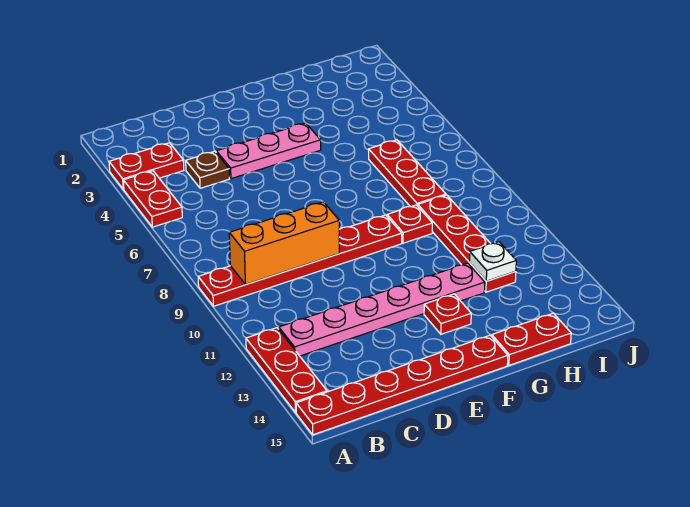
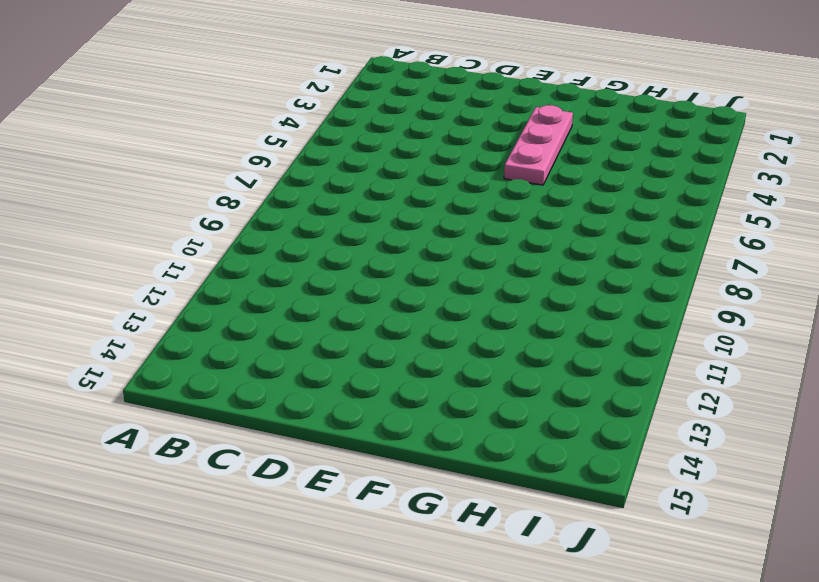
pink plate F3:F5 level 1 -> pink plate D4:F4 level 1
none -> red plate A3:B3 level 1
none -> red plate A4:A5 level 1
none -> red plate A9:F9 level 1

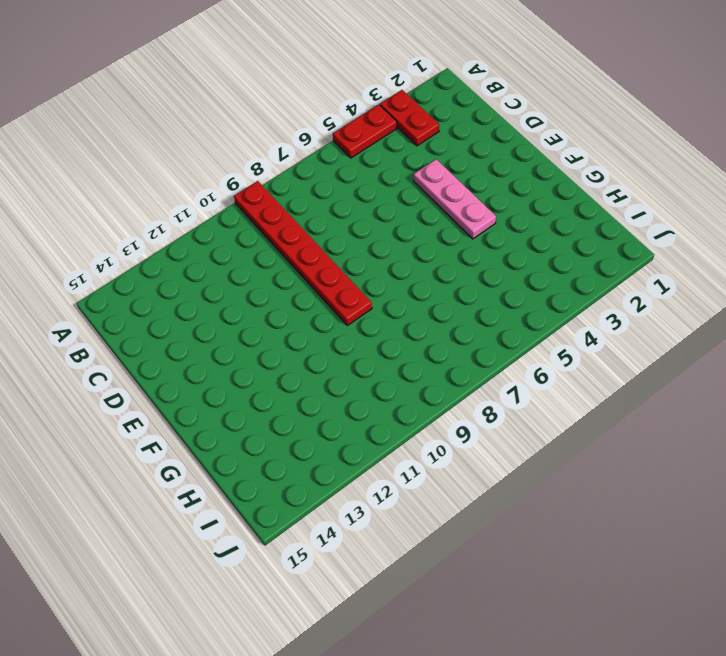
none -> red plate A12:A14 level 1
none -> red plate A15:F15 level 1
none -> pink plate B12:G12 level 1

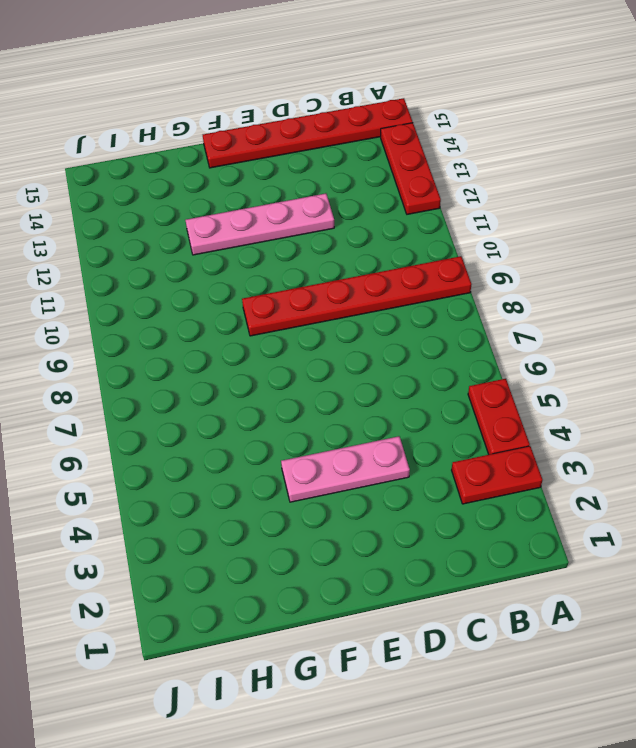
pink plate D12:G12 level 1 -> pink plate B12:G12 level 1
none -> brown plate C4 level 1
none -> red plate F13 level 1
none -> red plate G9 level 1

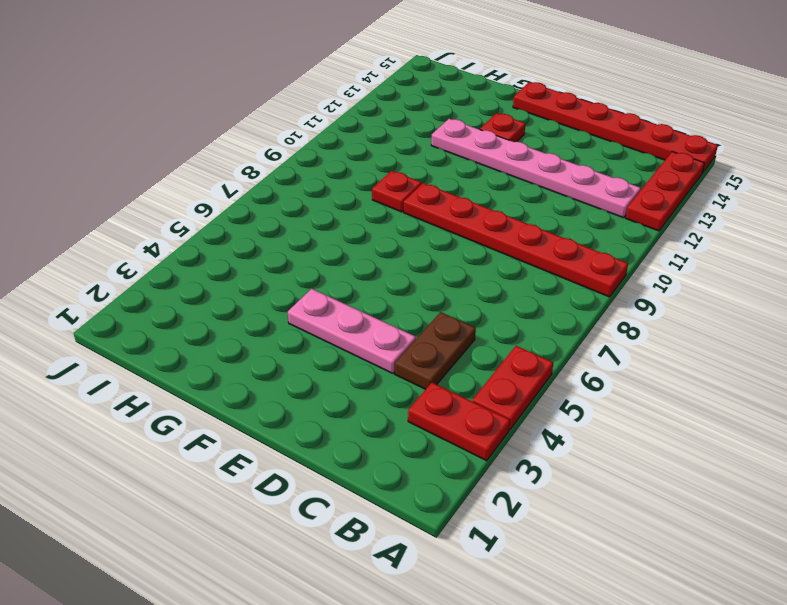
brown plate C4:C5 level 1 -> brown plate C4 level 1
none -> red plate G15:H15 level 1
none -> red plate H6:H8 level 1
none -> red plate H9:H12 level 1

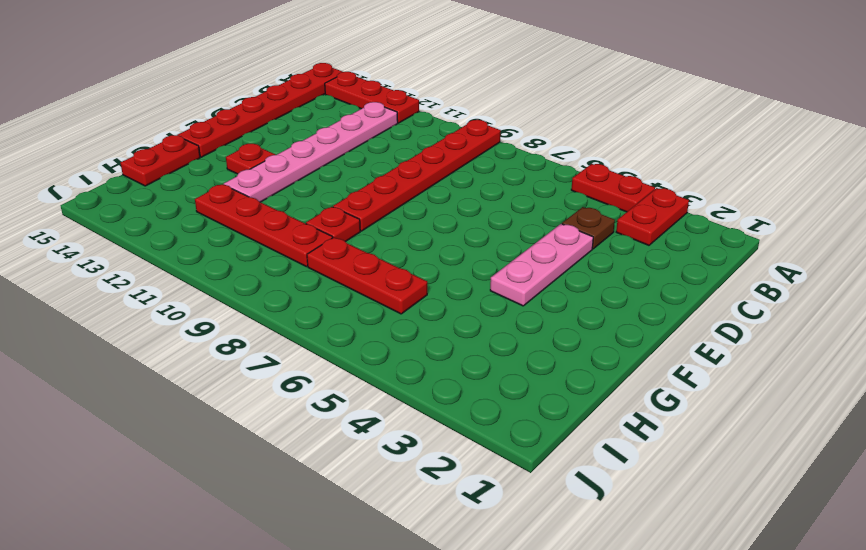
none -> orange brick B9:D9 level 2
none -> white plate H12 level 2

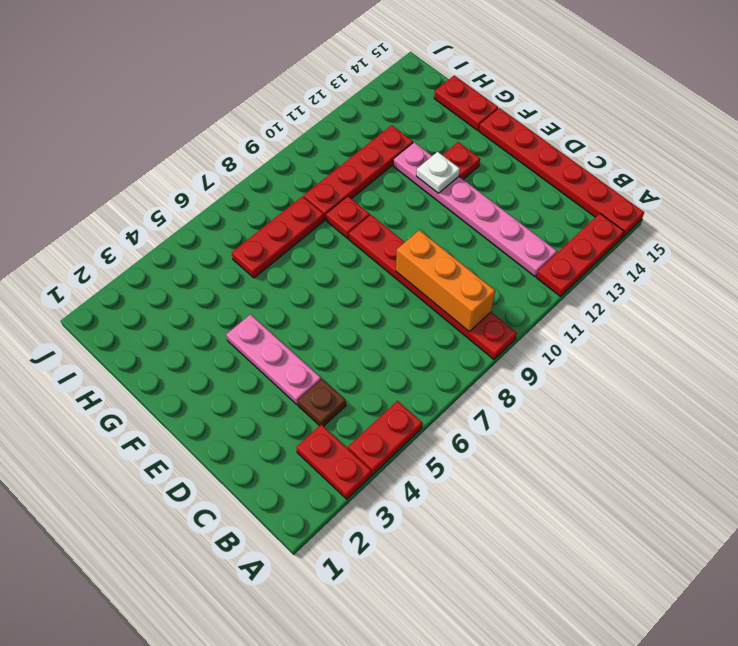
white plate F12 level 2 -> white plate H12 level 2

